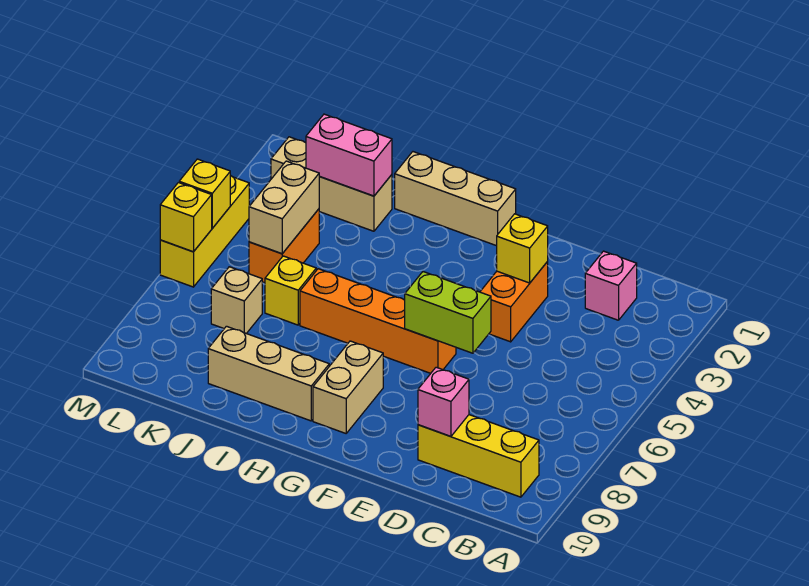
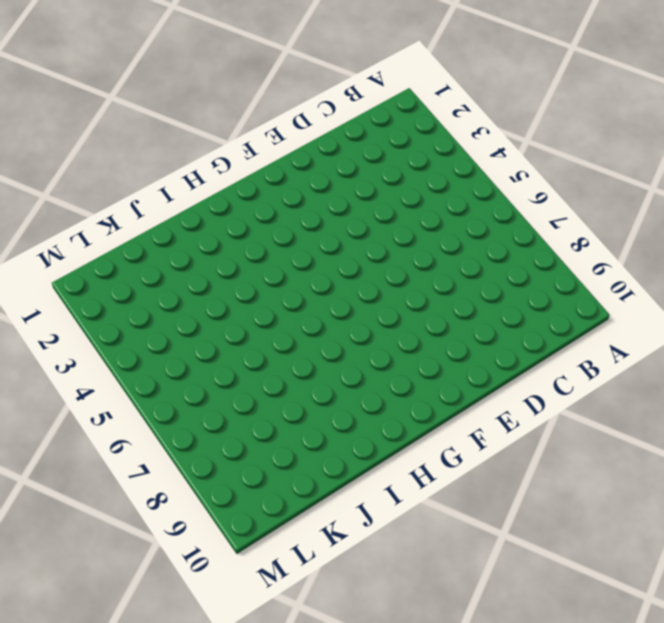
none -> yellow brick B9:D9 level 1
none -> pink brick C2 level 1
none -> orange brick E3:E4 level 1

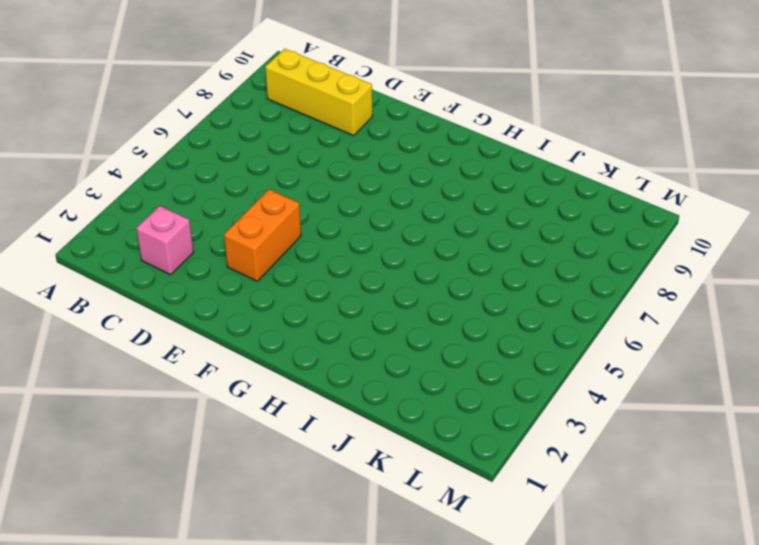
none -> orange brick F6:I6 level 1
none -> tan brick G1:I1 level 1
none -> tan brick G8:G9 level 1

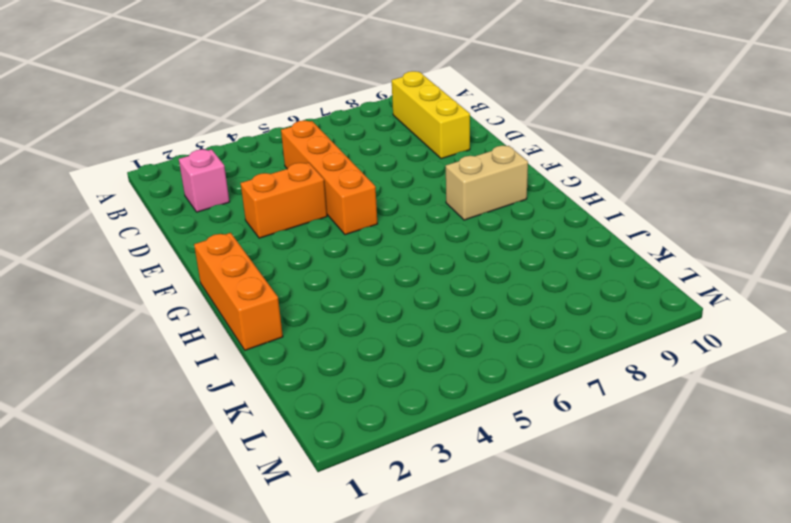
orange brick C5:F5 level 1 -> orange brick F6:I6 level 1
orange brick G1:I1 level 1 -> tan brick G1:I1 level 1
none -> tan brick H9:J9 level 1
none -> tan brick J2:L2 level 1
none -> yellow brick J6 level 1

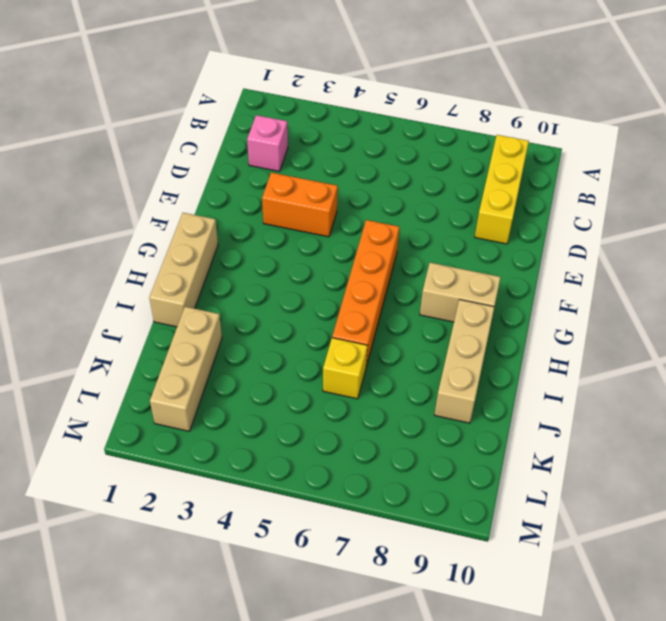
none -> orange brick K4:K5 level 1
none -> tan brick K7 level 1
none -> yellow brick M4:M6 level 1

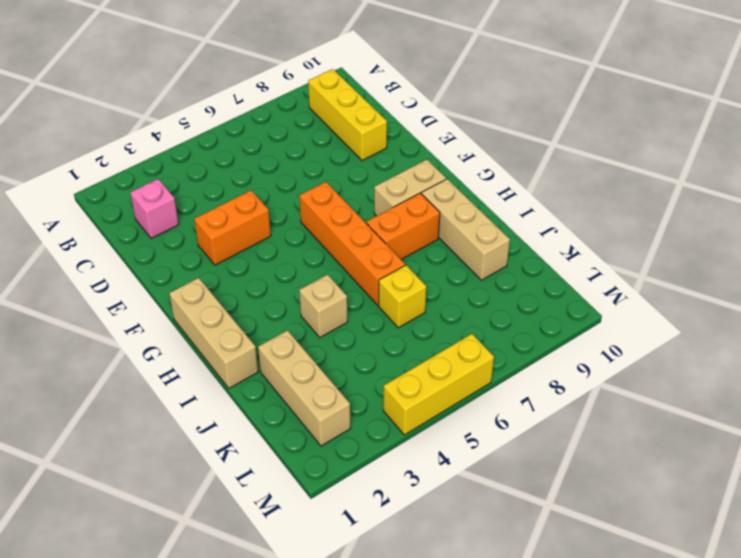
orange brick H7:H8 level 1 -> orange brick K4:K5 level 1
tan brick I4 level 1 -> tan brick K7 level 1
none -> pink brick D9 level 2
none -> yellow brick E3 level 2
none -> lime brick E6:F6 level 2

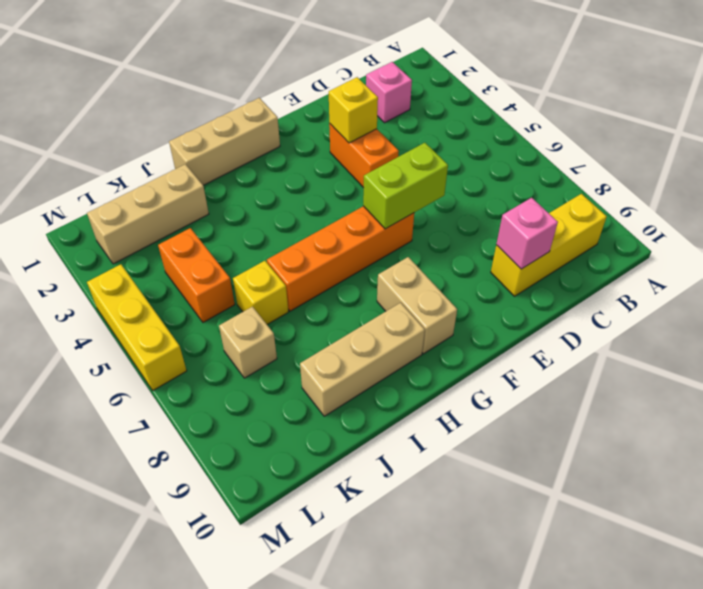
none -> pink brick J2:K2 level 2
none -> tan brick K4:K5 level 2
none -> yellow brick M5 level 2

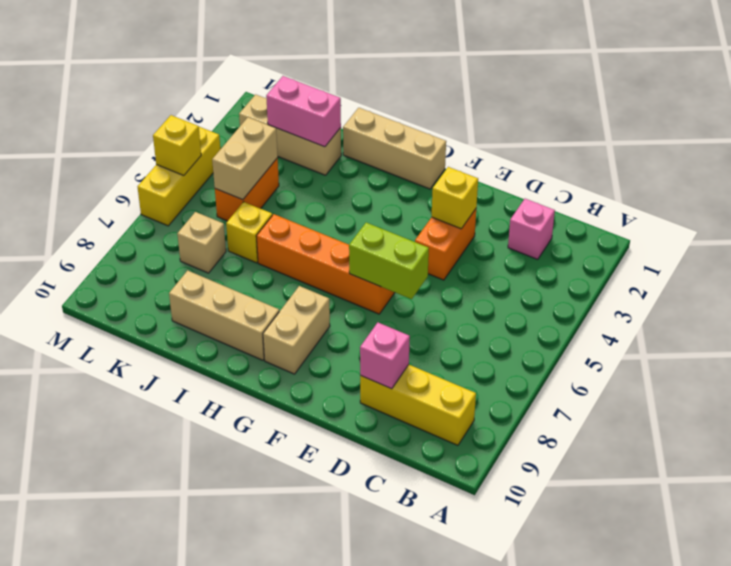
none -> yellow brick M6 level 2

